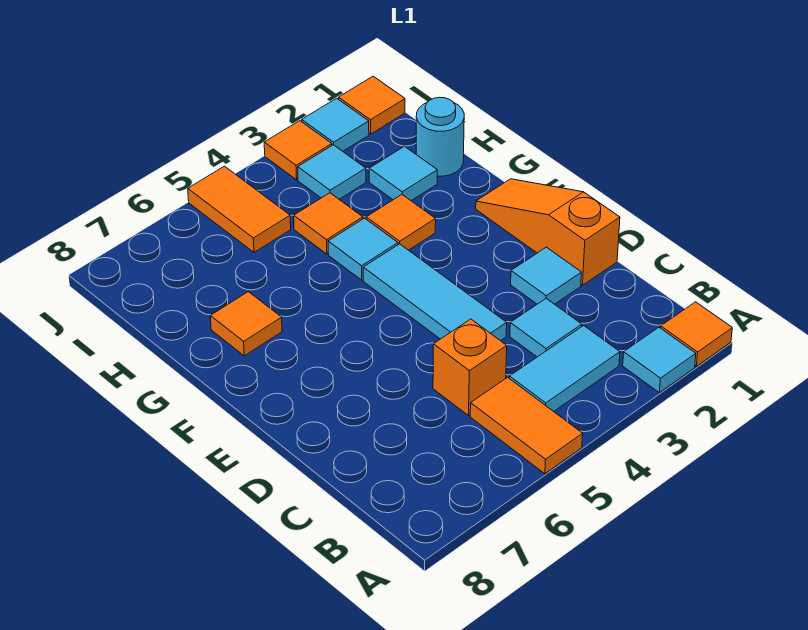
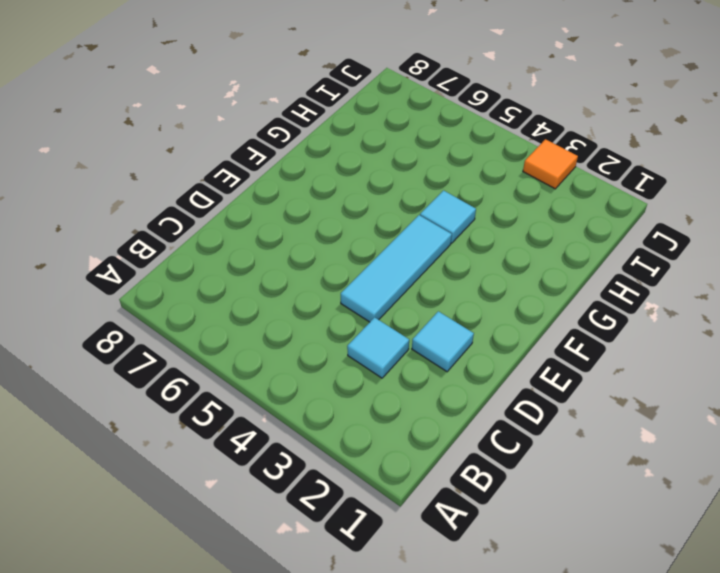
none -> orange tile A1 level 1
none -> cyan tile A2 level 1
none -> orange tile A5:B5 level 1

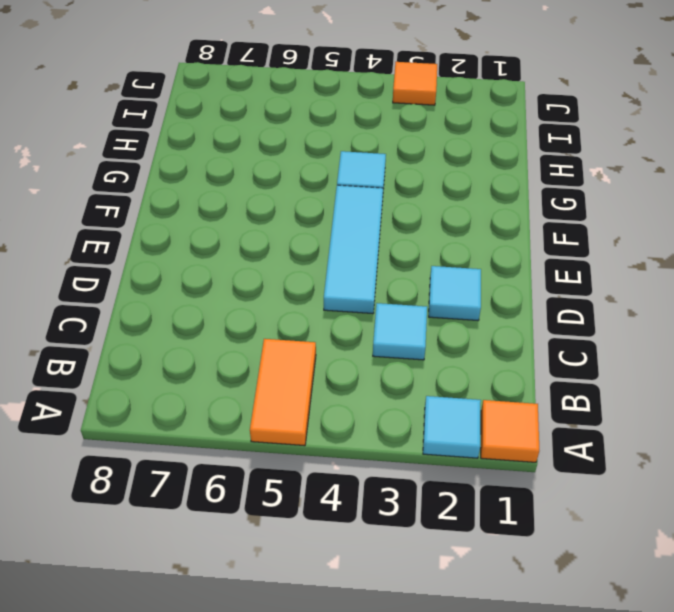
none -> cyan tile B3:B4 level 1
none -> orange brick C5 level 1
none -> orange slope D1:F1 level 1 top D

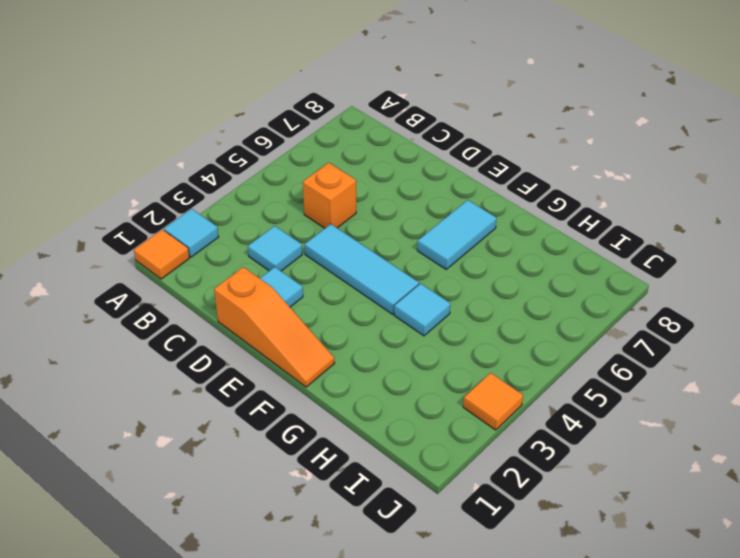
cyan tile F6:F7 level 1 -> cyan tile B3:B4 level 1
none -> orange tile A5:B5 level 1
none -> orange tile G3 level 1
none -> orange tile G7 level 1

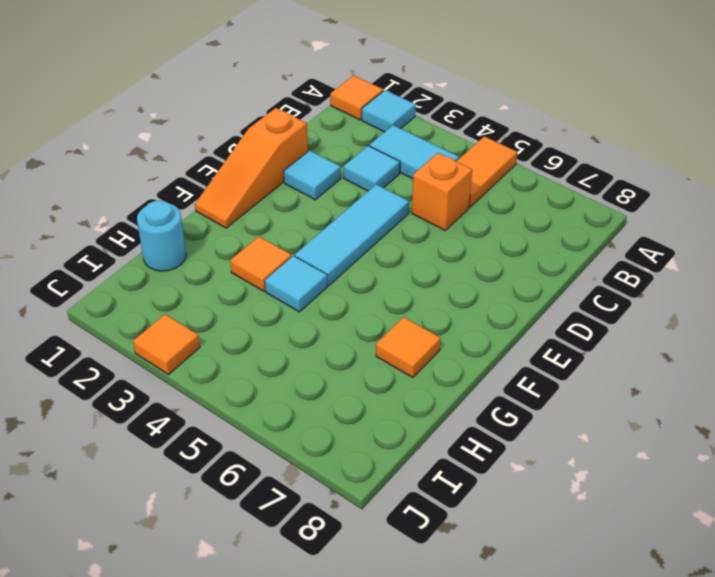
none -> cyan tile H2 level 1
none -> orange tile H4 level 1
none -> cyan tile I3 level 1

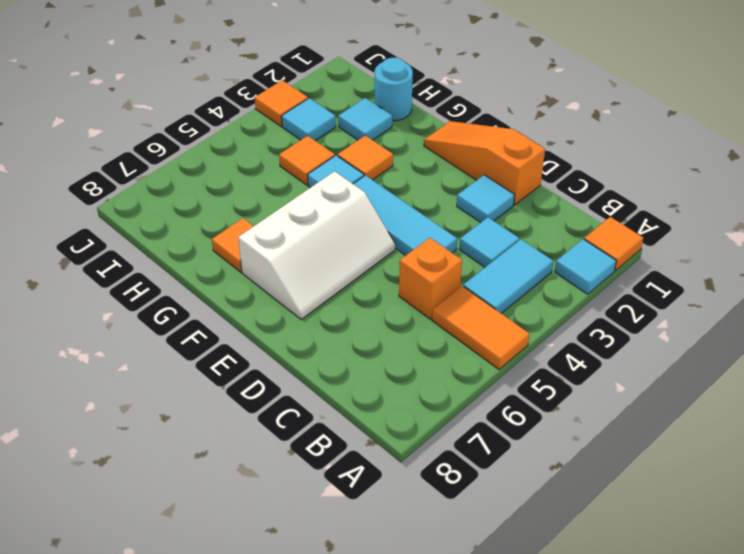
white slope E5:F7 level 1 top F -> none
none -> orange tile I5:J5 level 1
none -> orange tile J1 level 1
none -> cyan tile J2 level 1

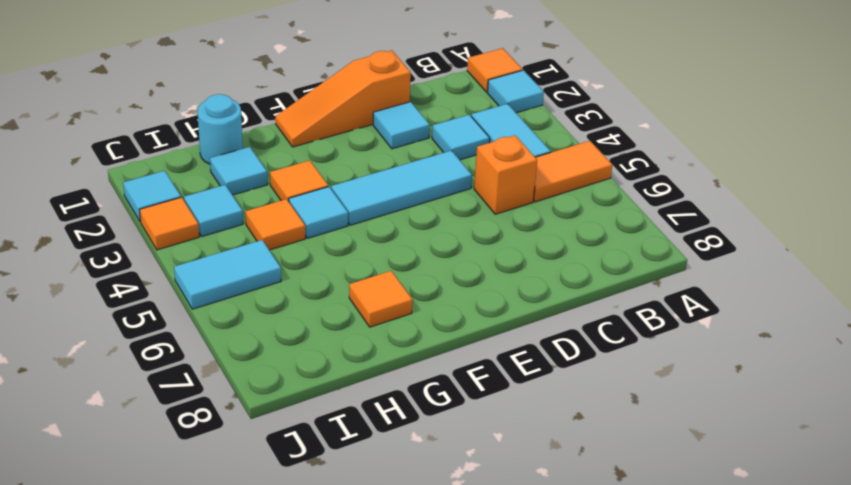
cyan tile I5:J5 level 1 -> orange tile I5:J5 level 1
none -> orange tile J1 level 1

